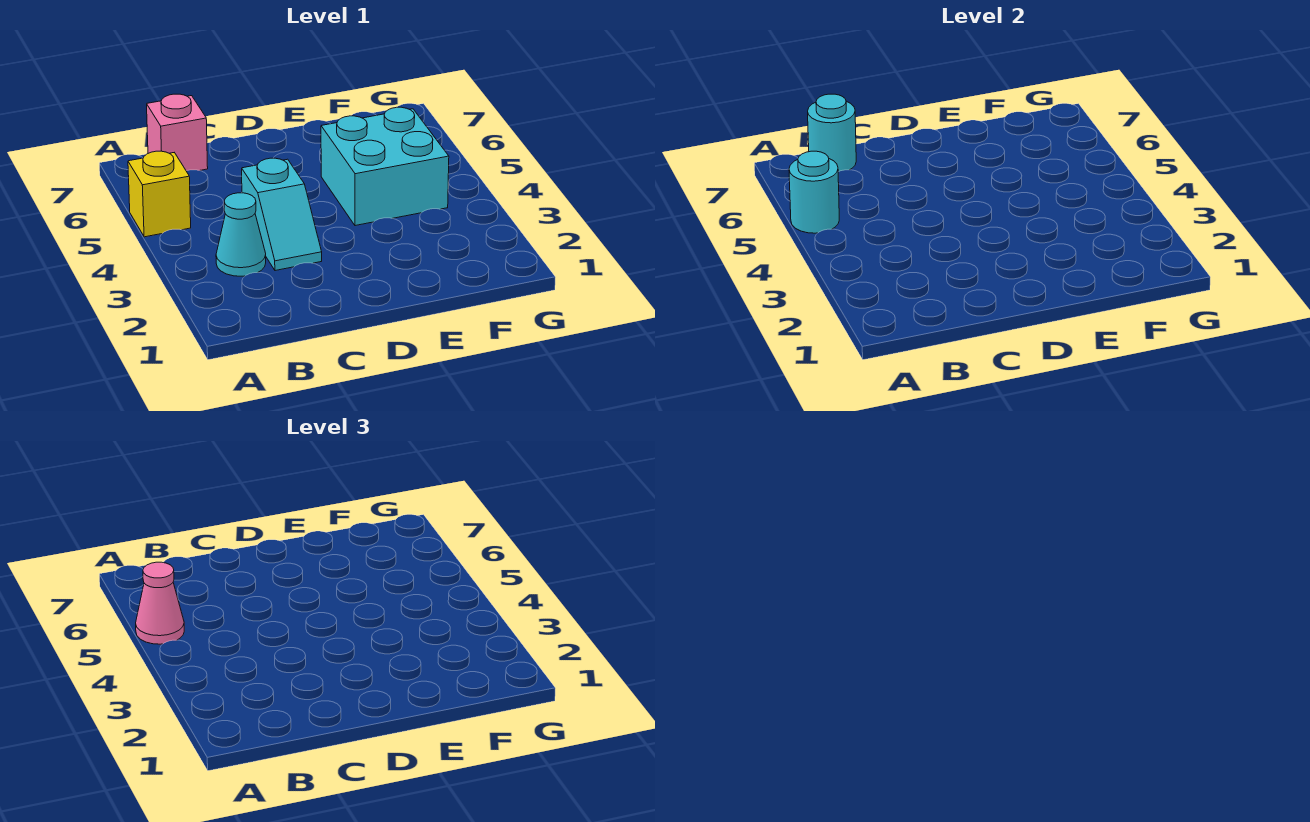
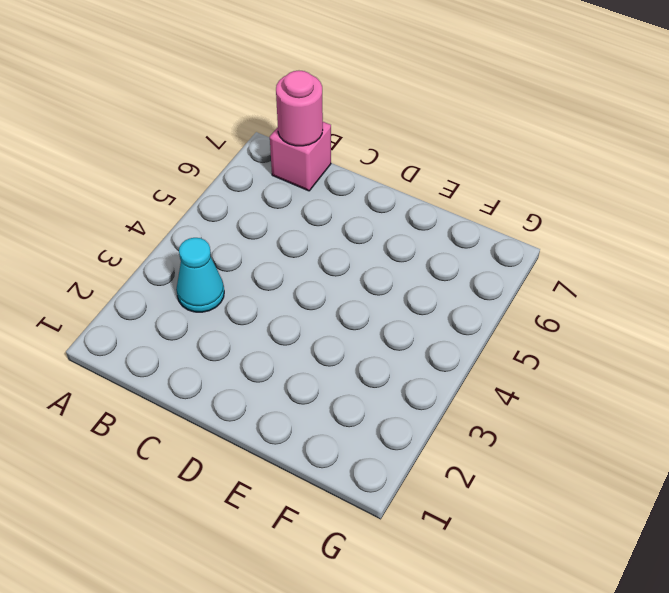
pink round brick B7 level 2 -> cyan round brick B7 level 2
none -> yellow brick A5 level 1
none -> cyan slope C3:C4 level 1 top 4

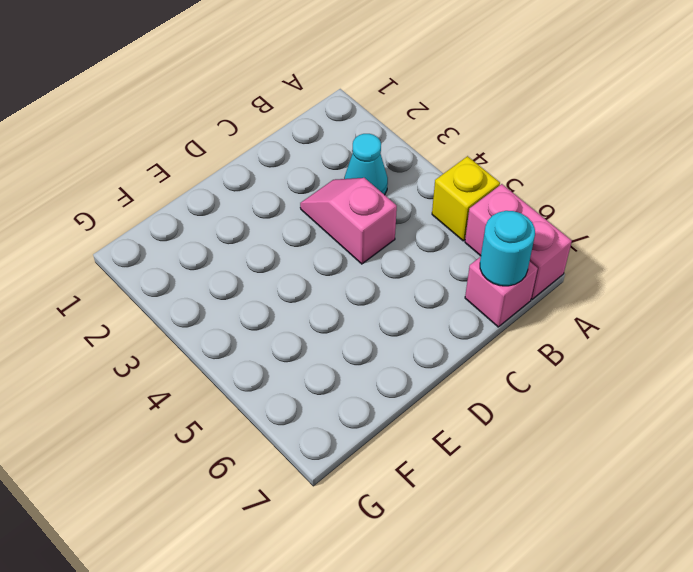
pink brick A6:A7 level 1 -> none
pink slope C3:C4 level 1 top 4 -> cyan slope C3:C4 level 1 top 4
none -> cyan brick E4:F5 level 1
none -> cyan round brick A5 level 2

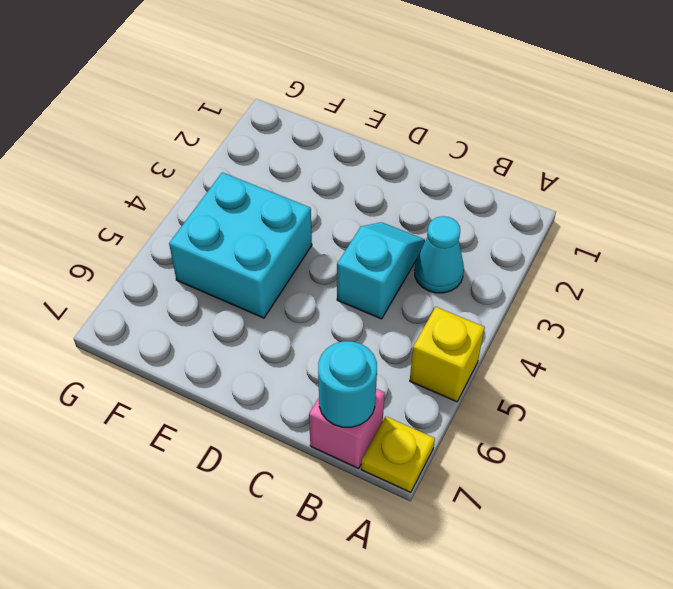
yellow plate A7 level 1 -> none
none -> cyan round brick A5 level 2
none -> pink cone A5 level 3

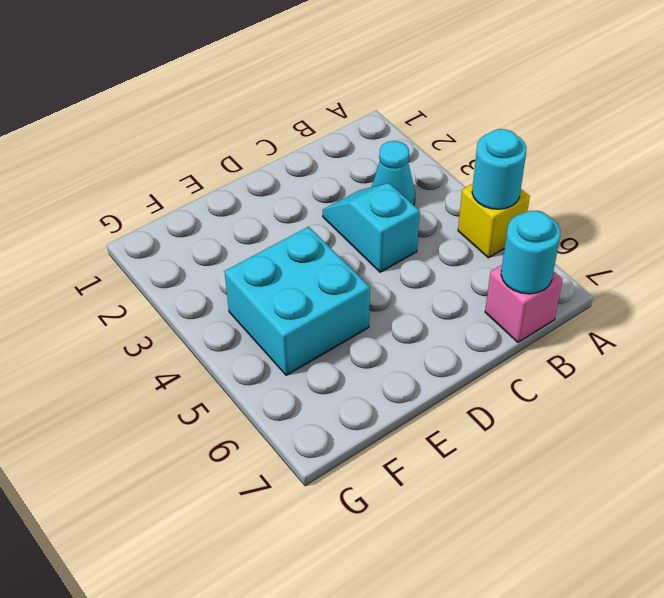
none -> pink cone A5 level 3

